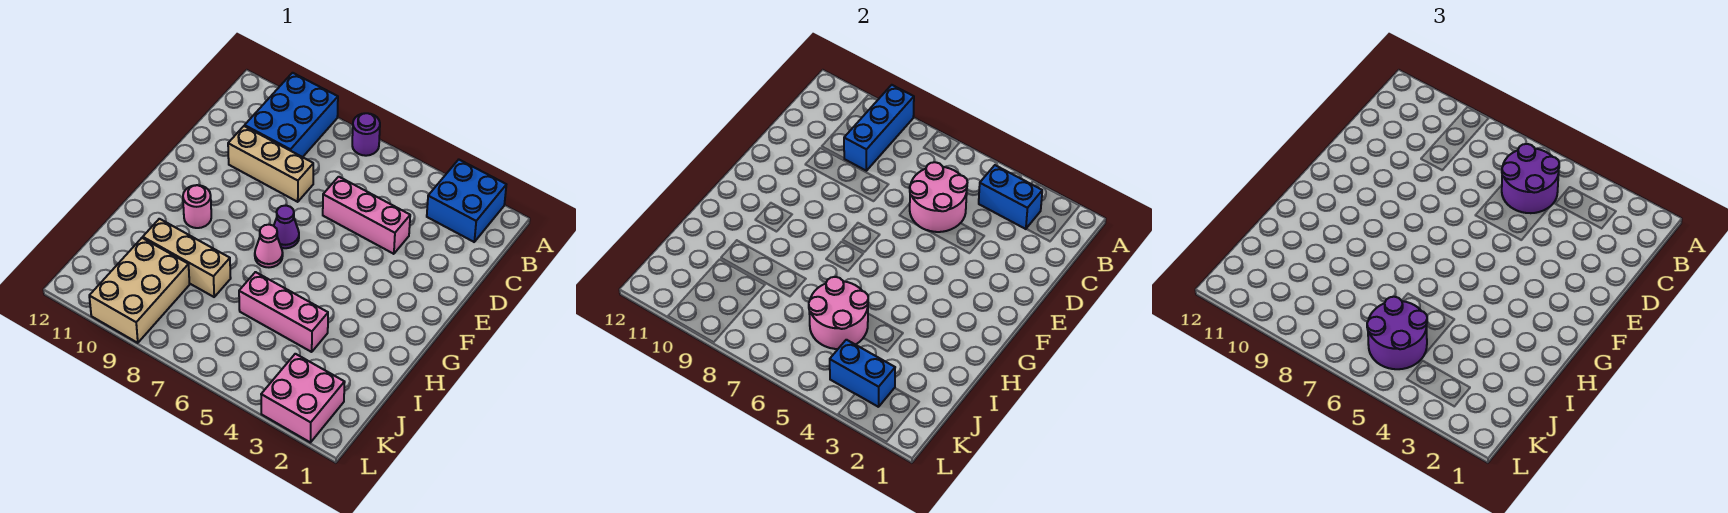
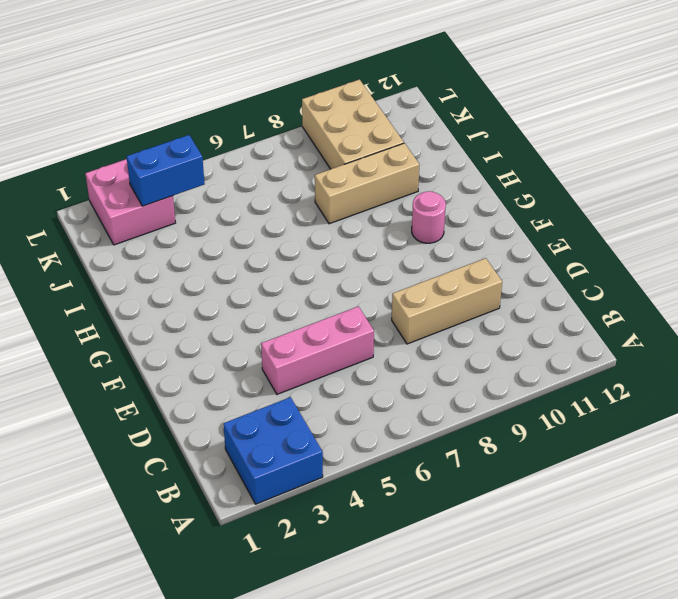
none -> purple round brick A7 level 1
none -> blue brick A9:C10 level 1
none -> purple cone F7 level 1

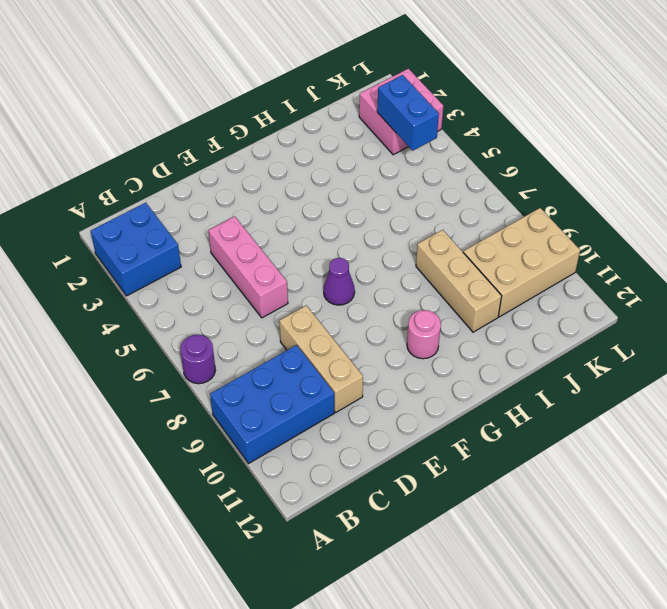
none -> pink cone G7 level 1
none -> pink brick I4:I6 level 1
none -> blue brick A9:C9 level 2

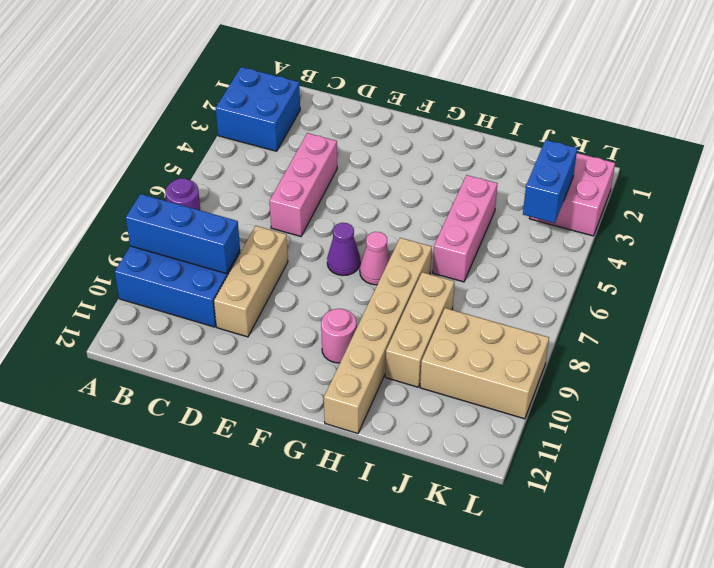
tan brick H7:H12 level 1 -> none
none -> blue brick B3:B4 level 2
none -> pink round brick C5:D6 level 2
none -> pink round brick I5:J6 level 2

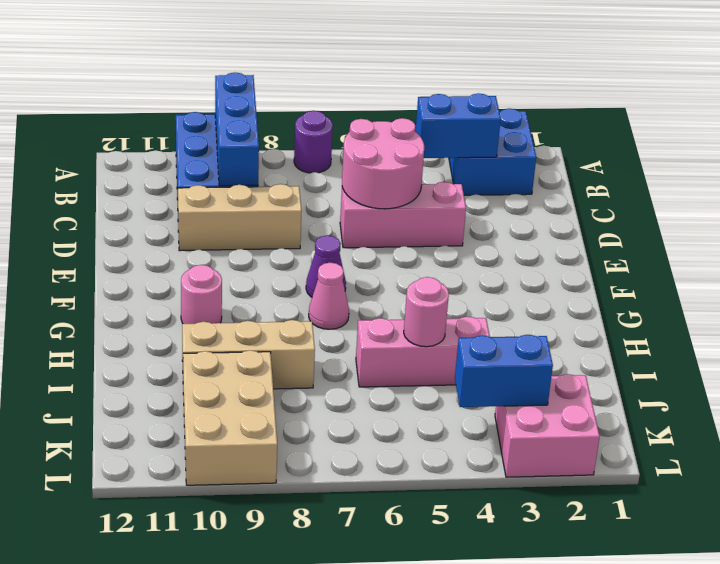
pink round brick I5 level 2 -> pink round brick I5:J6 level 2
none -> purple round brick B5:C6 level 3
none -> purple round brick J5:K6 level 3

